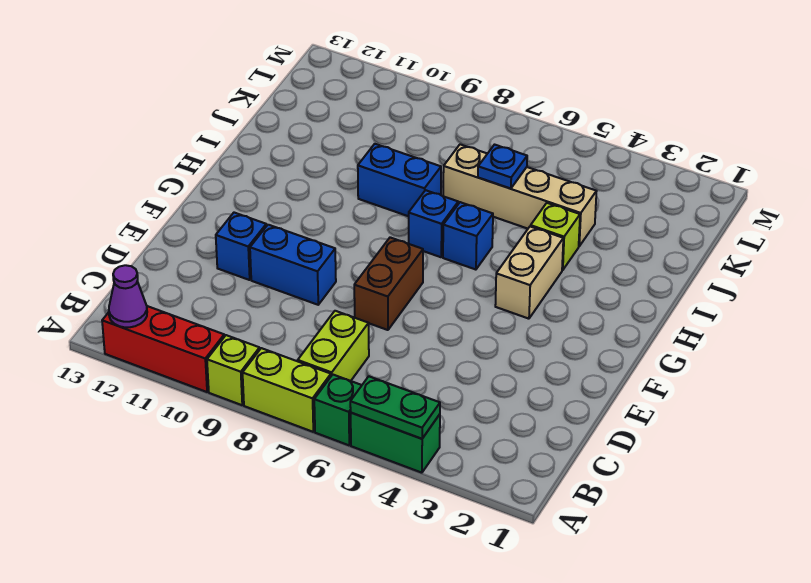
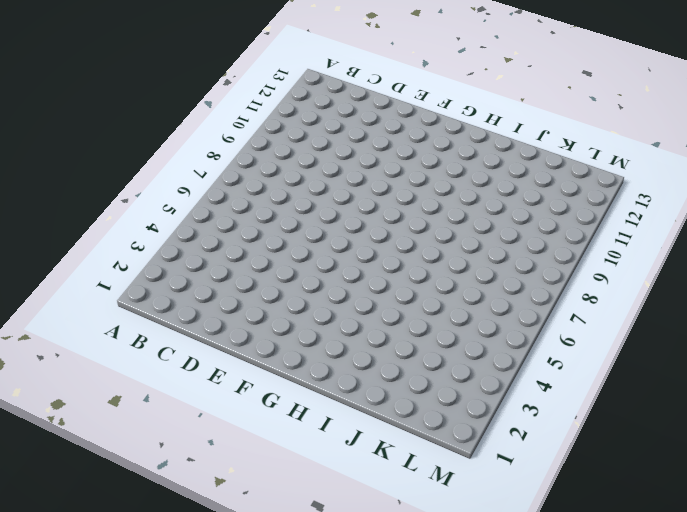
none -> green brick A4:A5 level 1
none -> green brick A6 level 1
none -> lime brick A7:A8 level 1

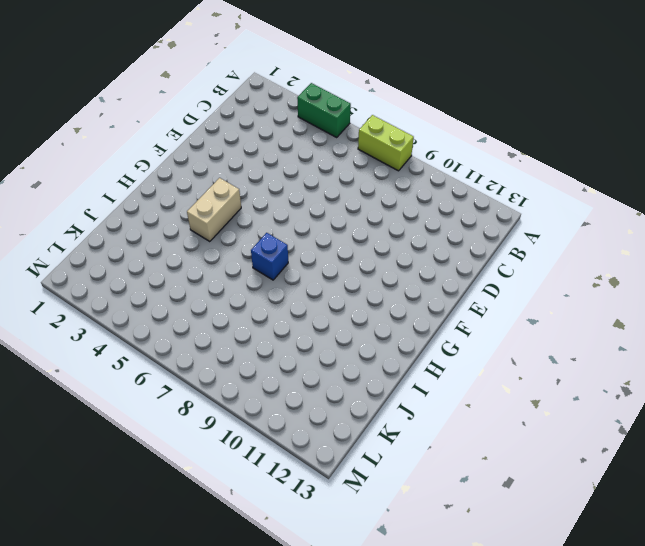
none -> green brick A6 level 1
none -> lime brick A9 level 1
none -> red brick A10:A12 level 1

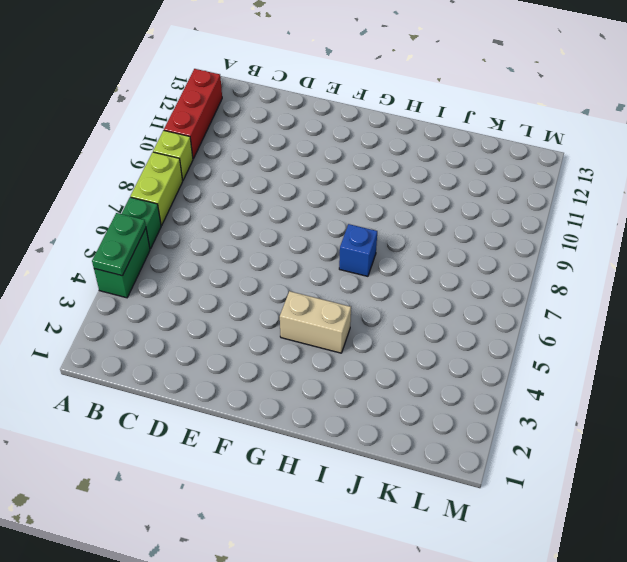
none -> lime brick B7:C7 level 1
none -> brown brick E7:F7 level 1
none -> blue brick E9:E10 level 1

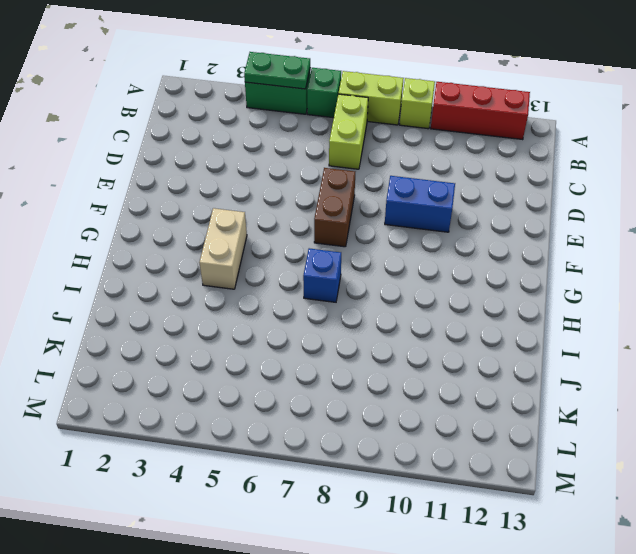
none -> blue brick E11 level 1
none -> blue brick H6 level 1
none -> lime brick I4 level 1

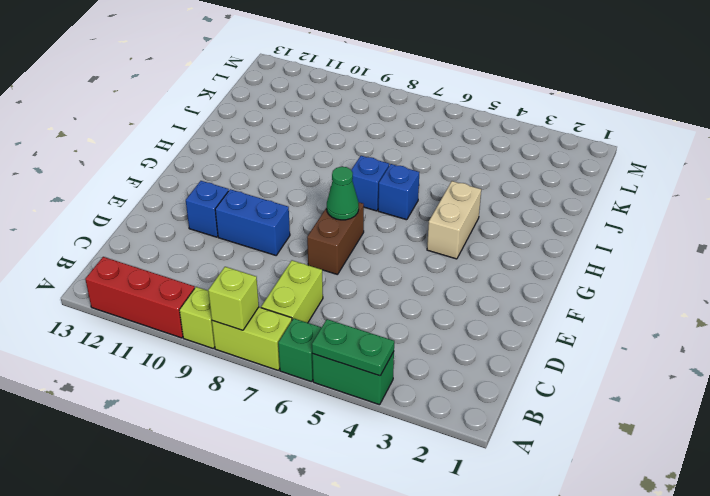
lime brick A8 level 2 -> lime brick I4 level 1
green cone F7 level 2 -> none
none -> blue brick I8:I9 level 1
none -> tan brick J4:J7 level 1
none -> purple cone A12 level 2

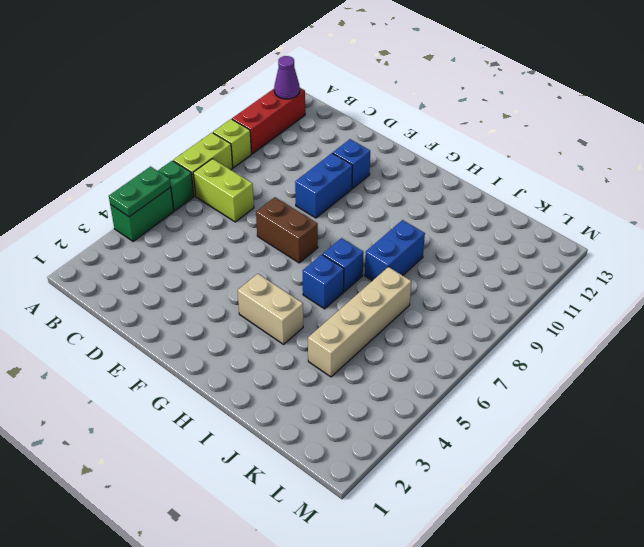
none -> lime brick I4 level 1
none -> blue plate J6 level 2

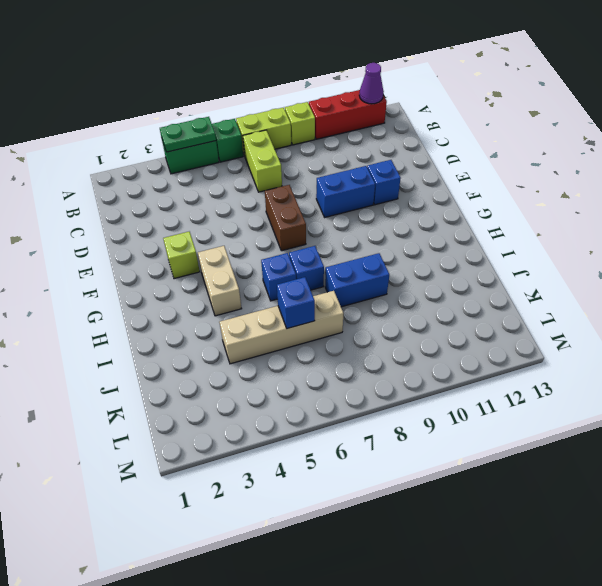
lime brick F3 level 1 -> lime brick I4 level 1
blue brick J6 level 2 -> blue plate J6 level 2

